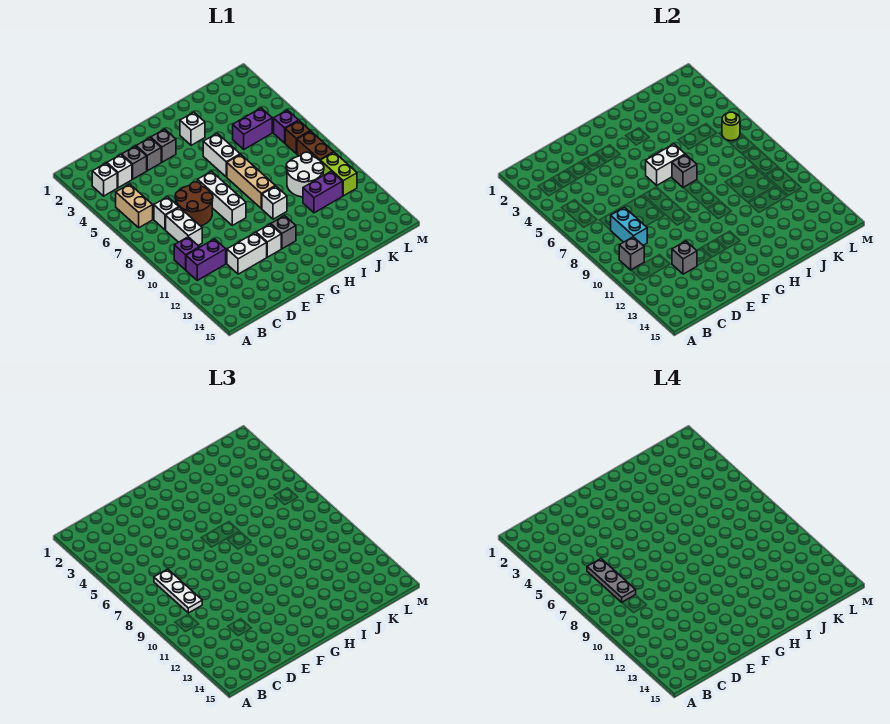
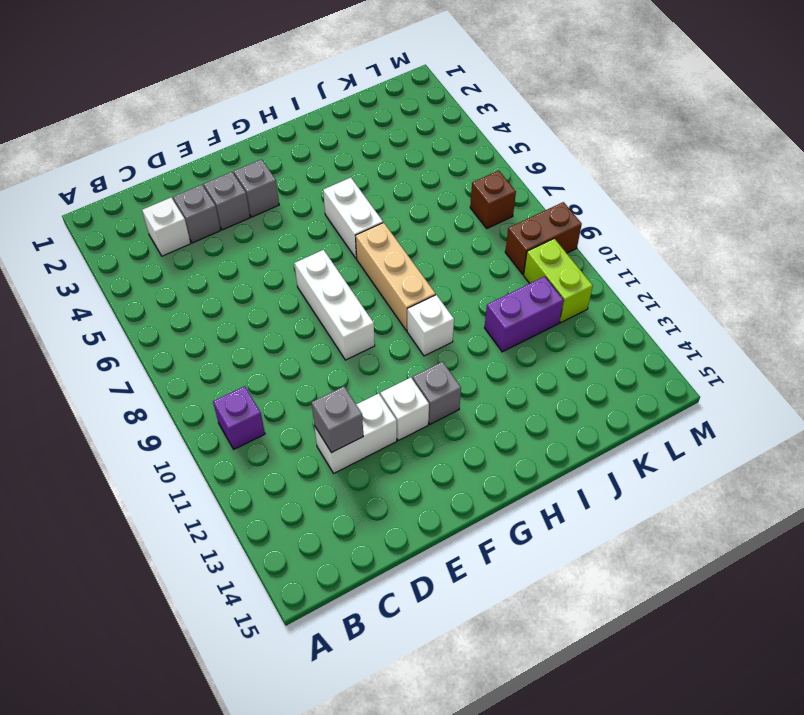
brown brick L9:M9 level 1 -> brown brick L8:L9 level 1
none -> white brick B3 level 1
none -> tan brick B5:B6 level 1
none -> purple brick B11:C11 level 1
none -> white brick C7 level 1

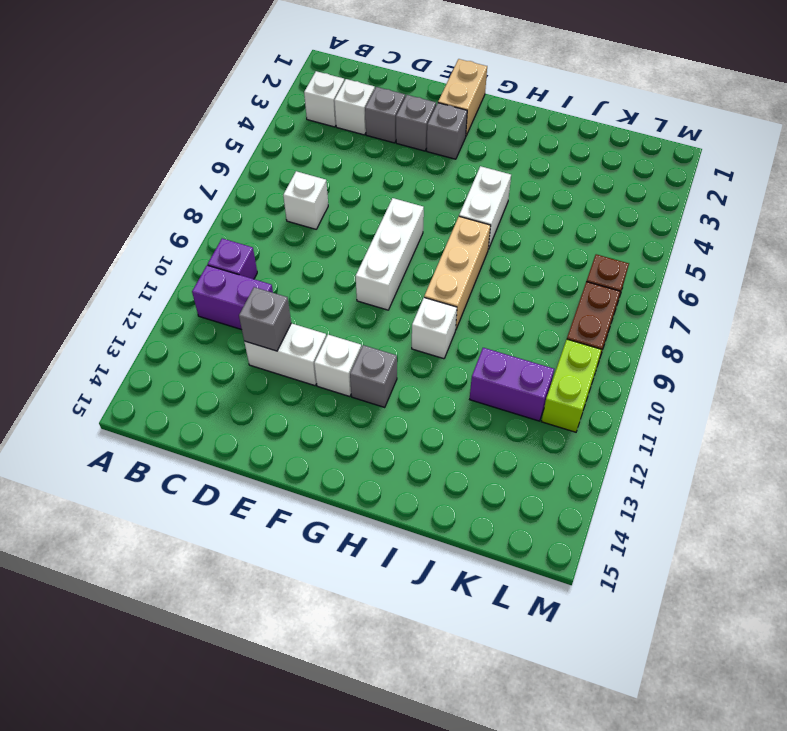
tan brick F1:F2 level 1 -> tan brick B5:B6 level 1
none -> white brick C8:C9 level 1
none -> brown round brick D7:E8 level 1
none -> white brick H3 level 1
none -> purple brick J5:K5 level 1

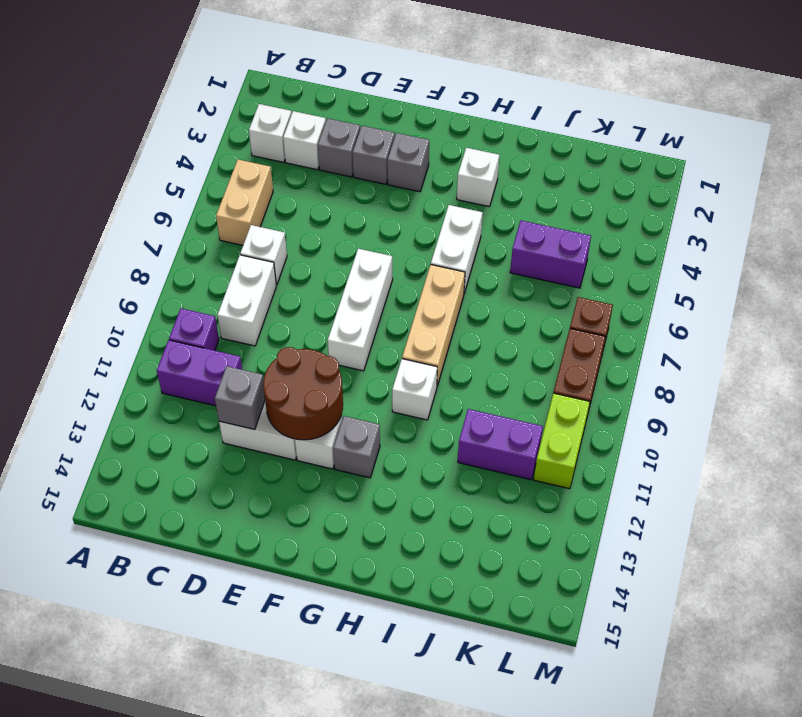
brown round brick E11:F12 level 2 -> brown round brick D7:E8 level 1
none -> white round brick J9:K10 level 1
none -> purple brick L6 level 1
none -> grey brick B10 level 2
none -> cyan brick C8:C9 level 2

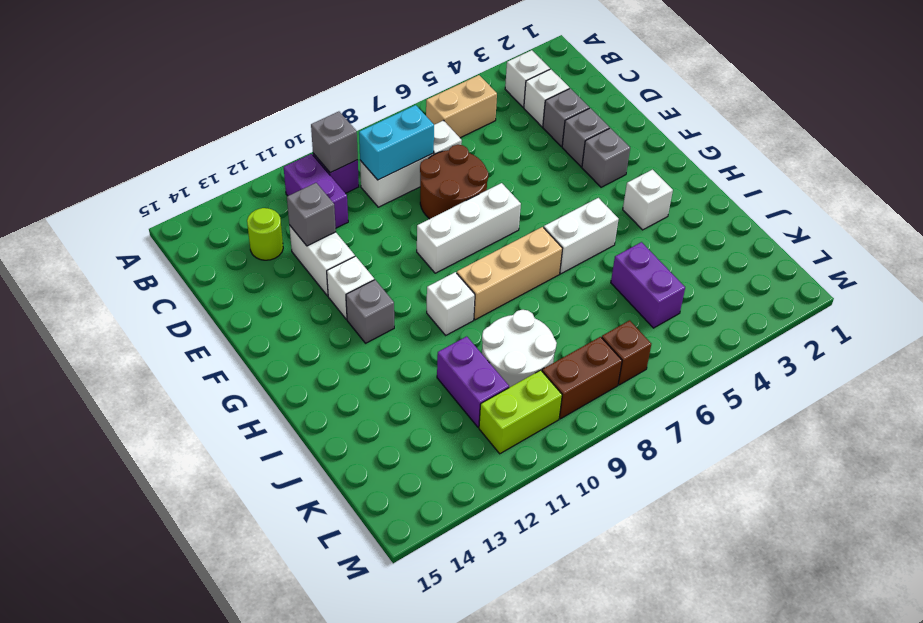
lime round brick C13 level 1 -> lime round brick L6 level 2
none -> purple brick L6 level 1
none -> white brick G6:H6 level 2
none -> grey brick H7 level 2
none -> white plate C7:C9 level 3

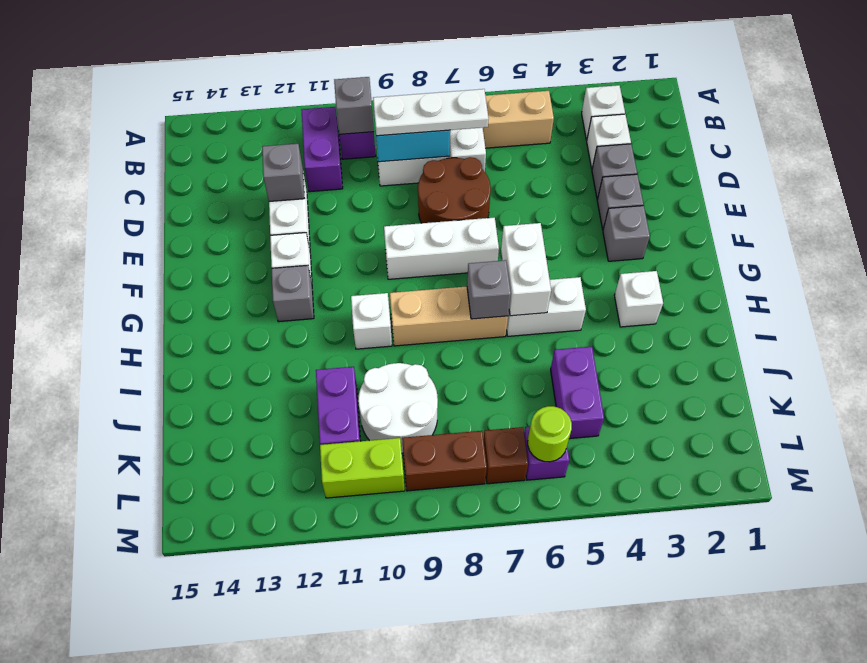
none -> grey plate C6:C8 level 4

